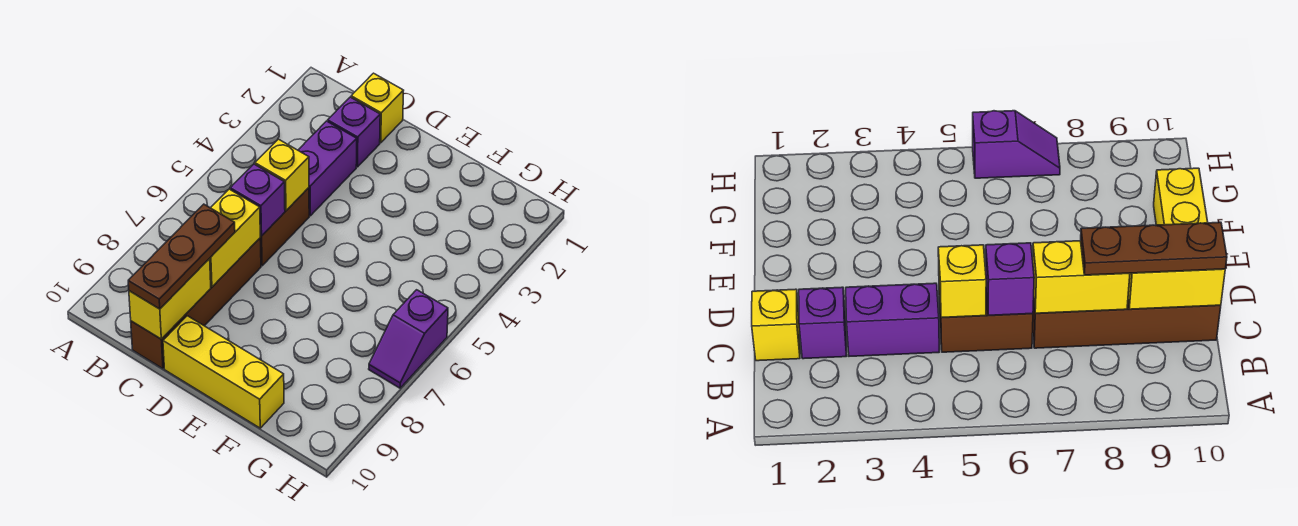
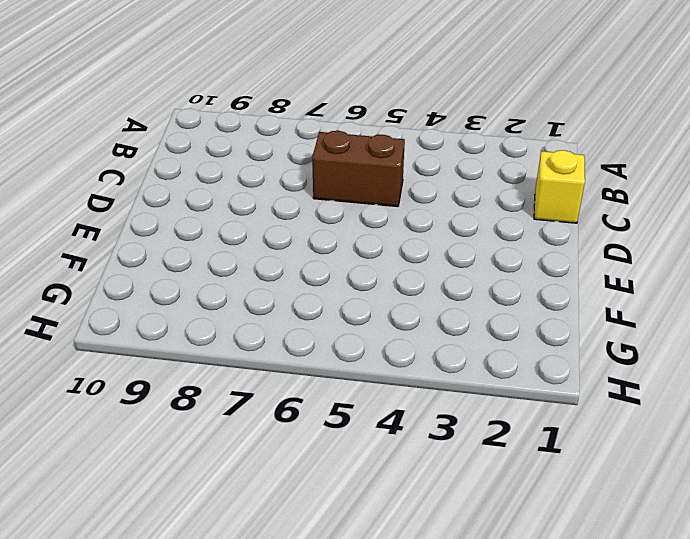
none -> purple brick C2 level 1
none -> purple brick C3:C4 level 1
none -> brown brick C7:C10 level 1

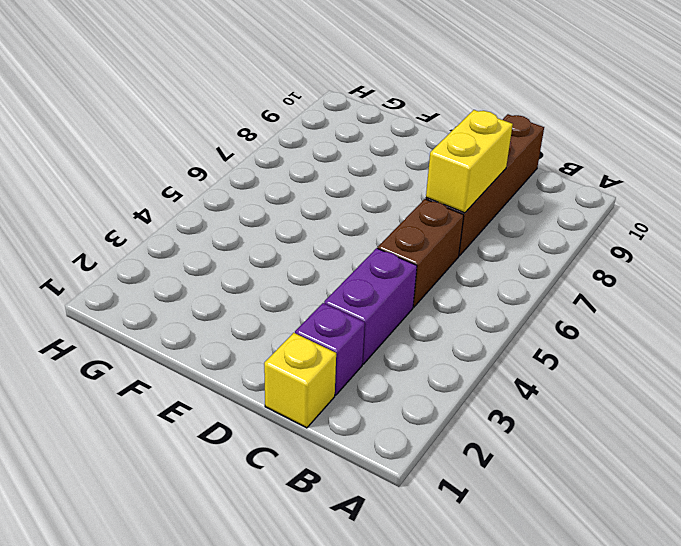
none -> yellow brick D10:F10 level 1
none -> purple slope H6:H7 level 1 top 6
none -> yellow brick C5 level 2

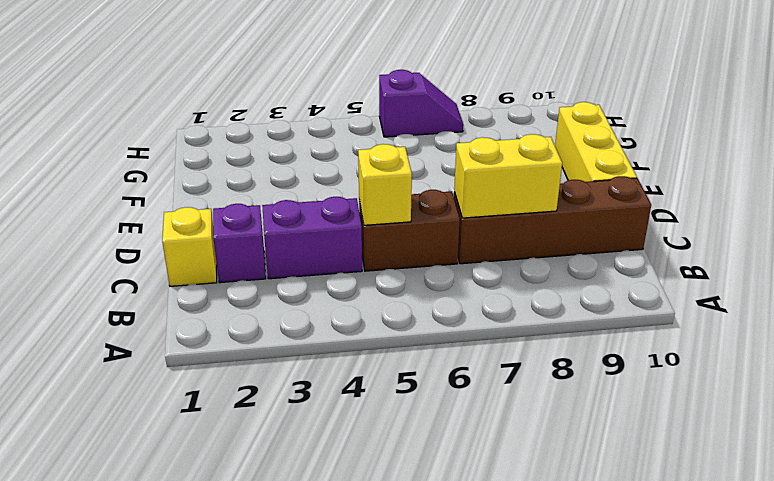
none -> purple brick C6 level 2
none -> yellow brick C9:C10 level 2
none -> brown plate C8:C10 level 3

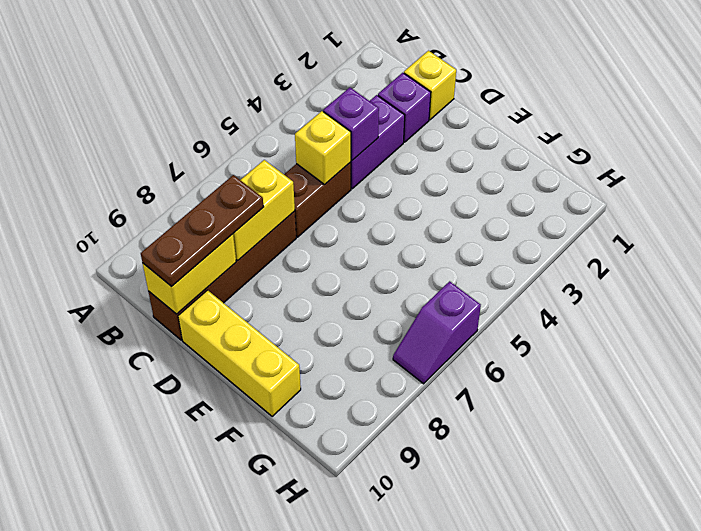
purple brick C4 level 2 -> purple brick C6 level 2

